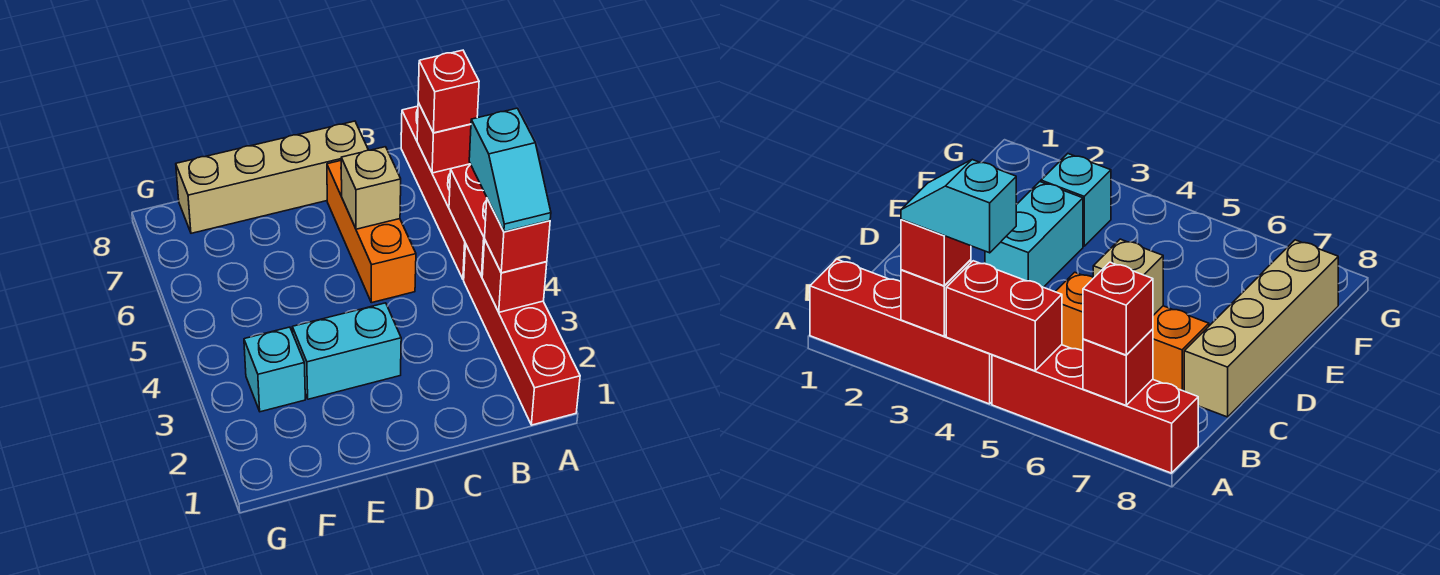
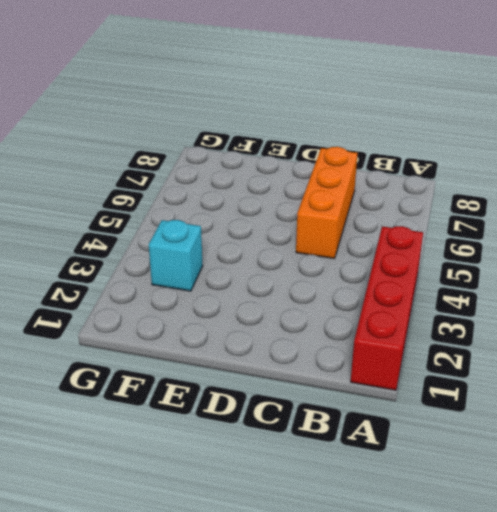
none -> red brick A5:A8 level 1
none -> tan brick C8:F8 level 1
none -> cyan brick D3:E3 level 1

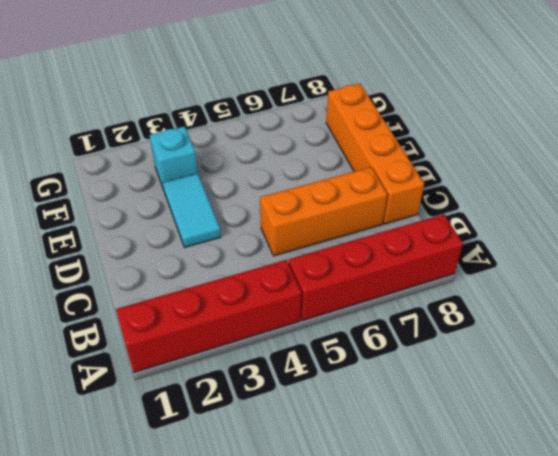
orange brick C8:F8 level 1 -> tan brick C8:F8 level 1
cyan tile D3:E3 level 1 -> cyan brick D3:E3 level 1
none -> red brick A3 level 2
none -> red brick A4:A5 level 2
none -> red brick A7 level 2

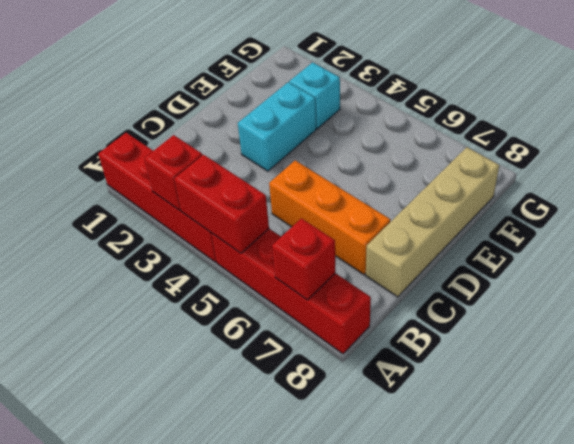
none -> tan brick C6 level 2
none -> red brick A3 level 3
none -> red brick A7 level 3

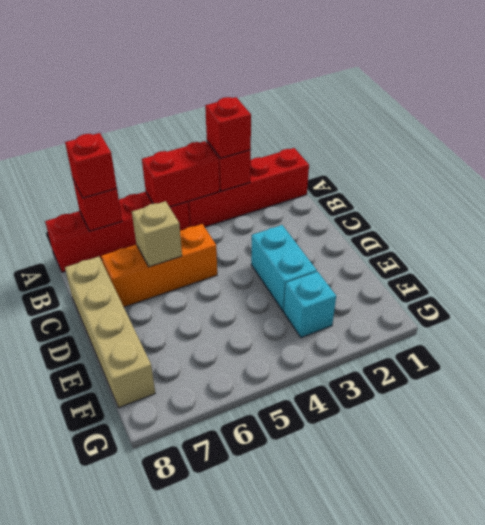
none -> cyan slope A3:A4 level 4 top 4

